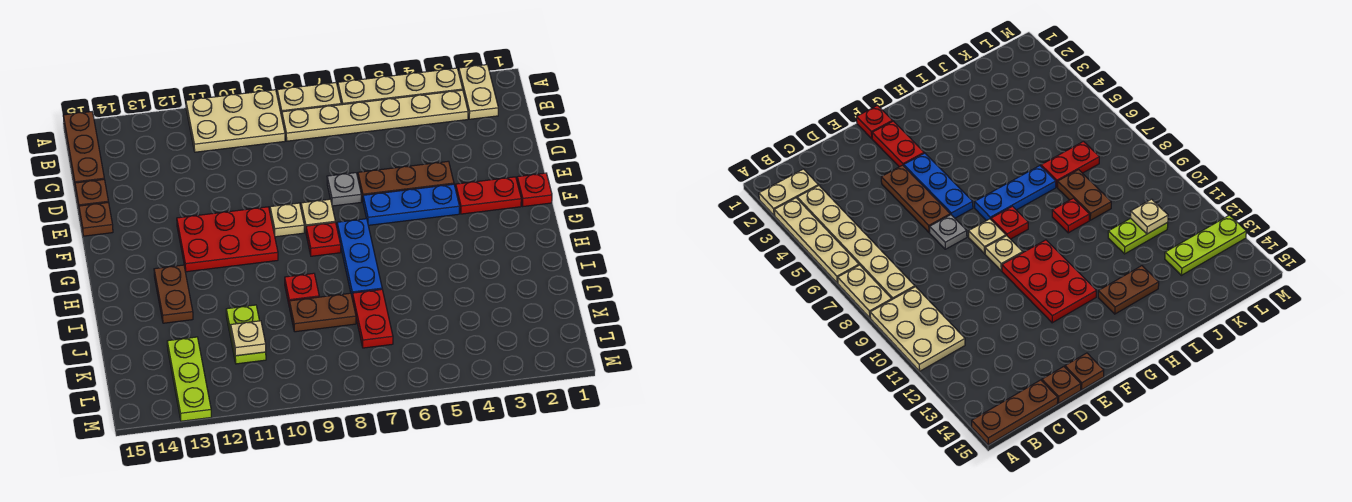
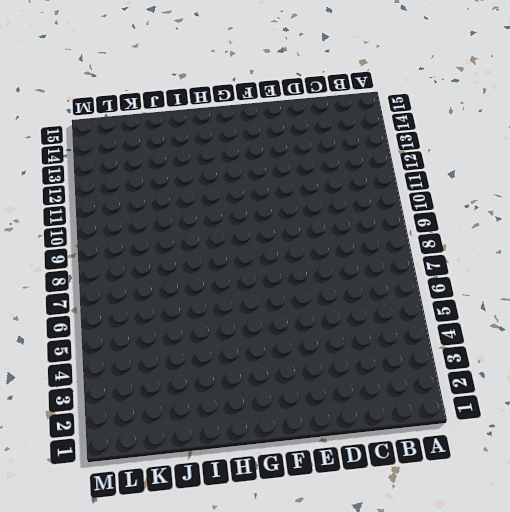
none -> tan plate A2:B2 level 1
none -> tan plate A3:A6 level 1
none -> tan plate A7:A8 level 1

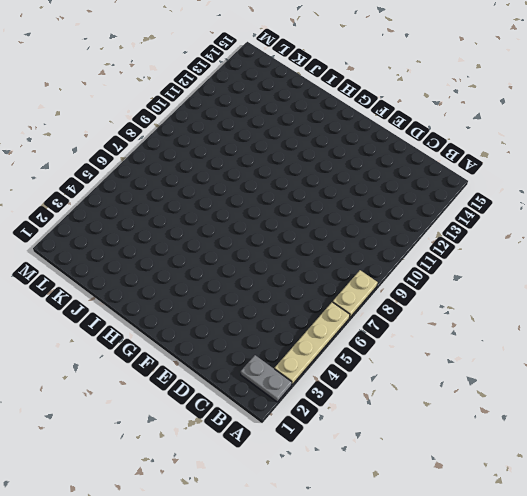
grey plate A2:B2 level 1 -> tan plate A2:B2 level 1
none -> tan plate A9:B11 level 1
none -> brown plate A15:C15 level 1
none -> tan plate B3:B8 level 1

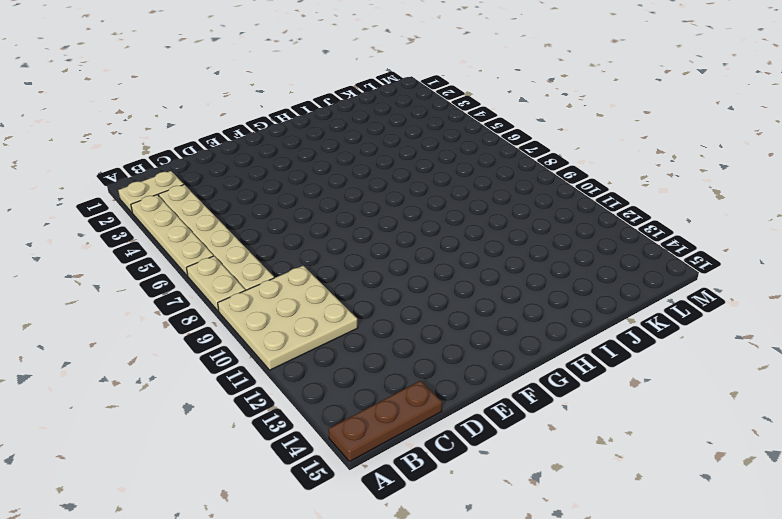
tan plate A9:C11 level 1 -> tan plate A9:B11 level 1
none -> brown plate D15 level 1
none -> brown plate E4:E6 level 1
none -> grey plate E7 level 1

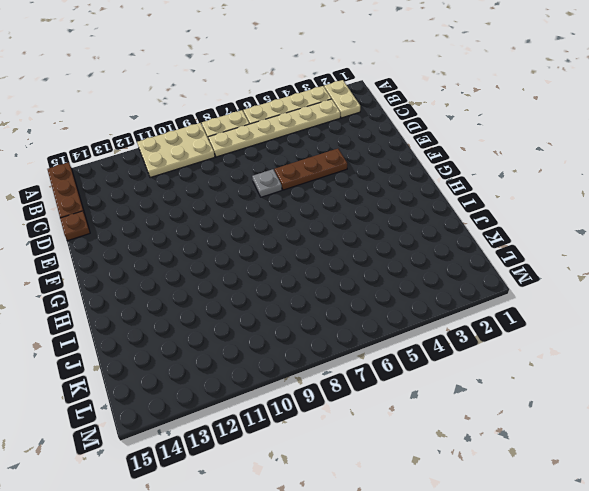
none -> brown plate E15 level 1
none -> red plate F1 level 1
none -> red plate F2:F3 level 1

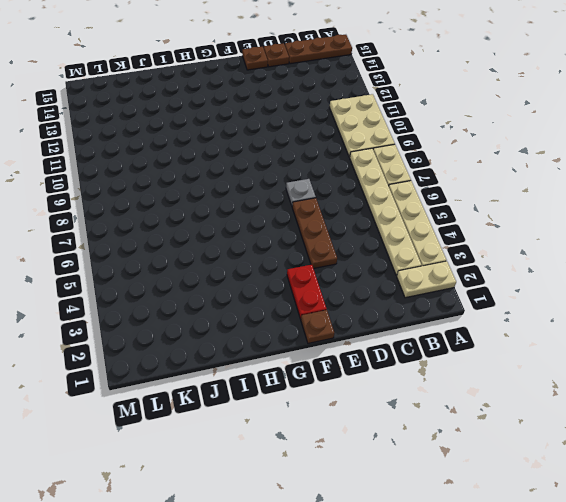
brown plate F1 level 1 -> red plate F1 level 1
none -> blue plate F4:F6 level 1
none -> tan plate F8 level 1
none -> tan plate F9 level 1

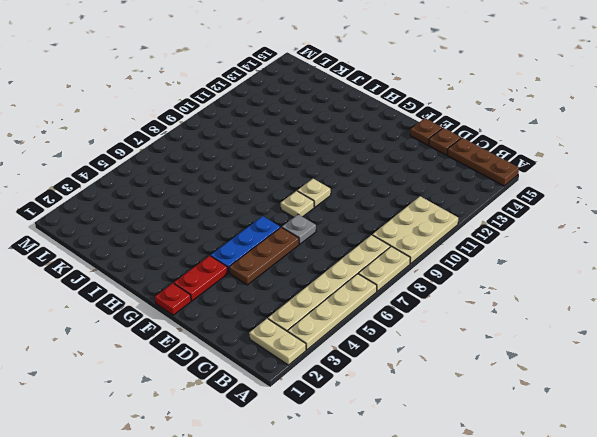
none -> red plate F10:G12 level 1
none -> blue plate G7:I7 level 1
none -> red plate G8 level 1

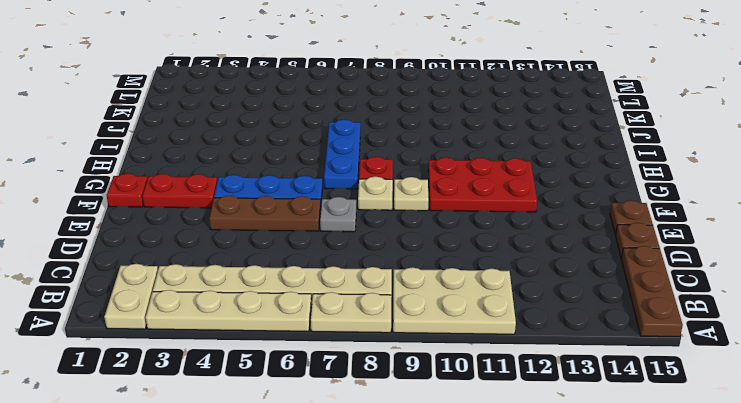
none -> brown plate H13:I13 level 1
none -> red plate I9 level 1
none -> red plate J7:K7 level 1

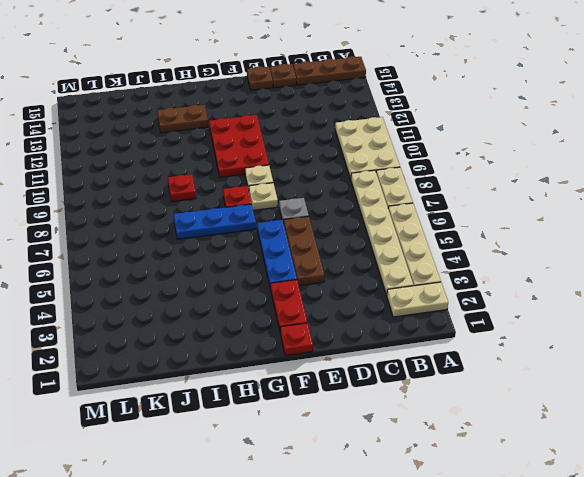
none -> red plate J7:K7 level 1
none -> brown plate J8:J9 level 1
none -> lime plate J11:K11 level 1

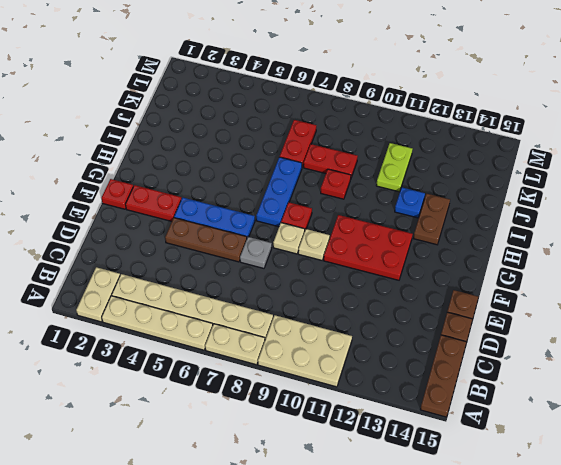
blue plate I12 level 1 -> none
red plate J8:J9 level 1 -> brown plate J8:J9 level 1
none -> lime plate K13:M13 level 1
none -> tan plate K11 level 2

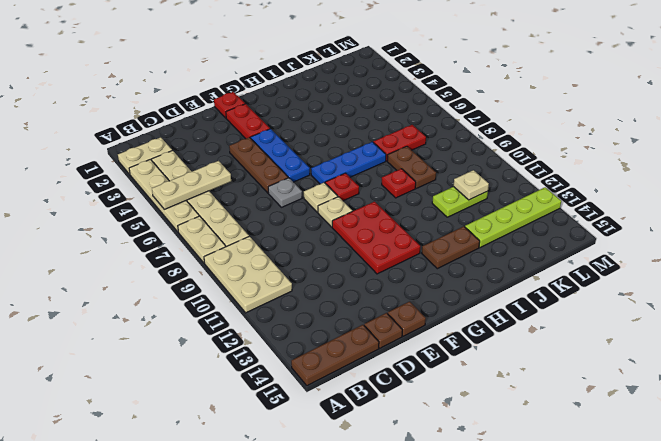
tan plate A5:C5 level 2 -> none
lime plate J13:M13 level 1 -> lime plate K13:M13 level 1

